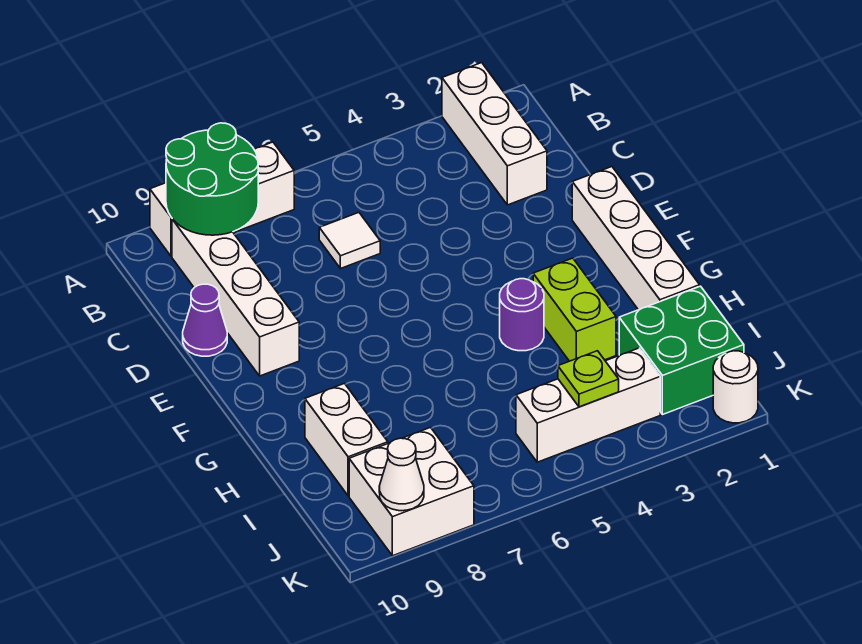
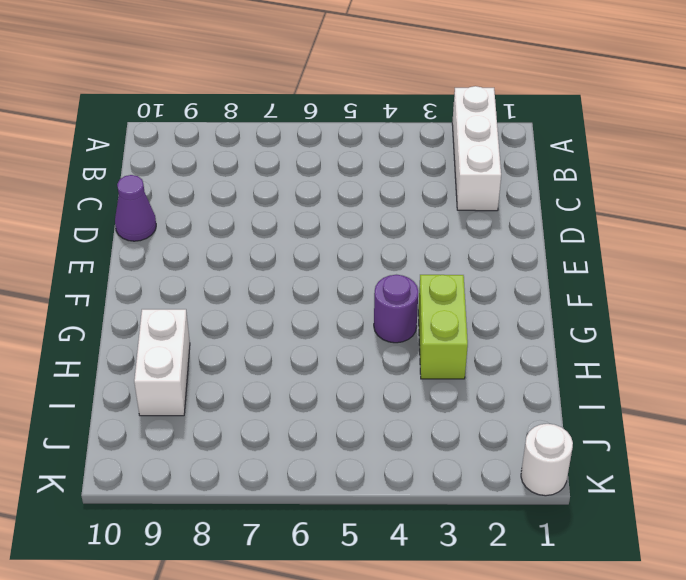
none -> white brick A7:A9 level 1
none -> white brick B9:E9 level 1
none -> white tile C6 level 1

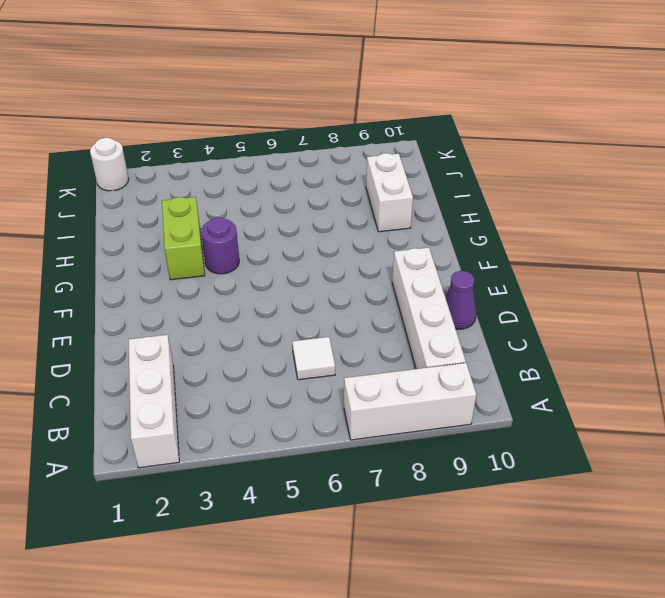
none -> white brick E1:H1 level 1
none -> green brick I1:J2 level 1
none -> white brick J3:J5 level 1

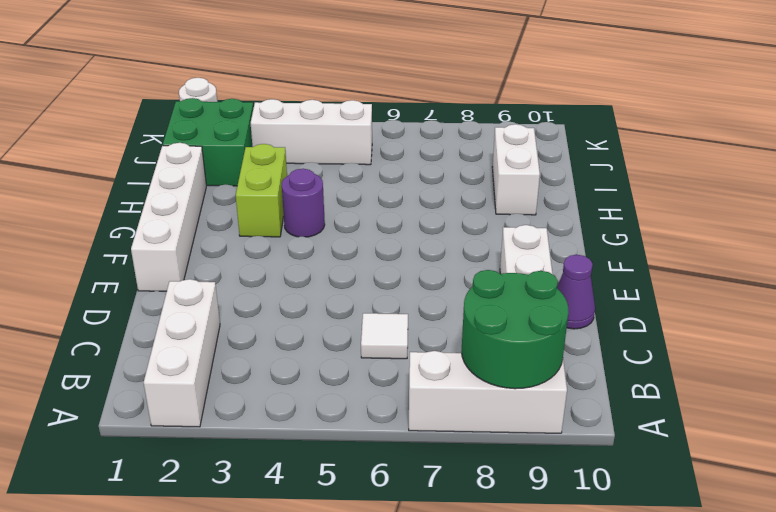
none -> white brick J8:K9 level 1
none -> lime plate J4 level 2
none -> white cone K9 level 2

